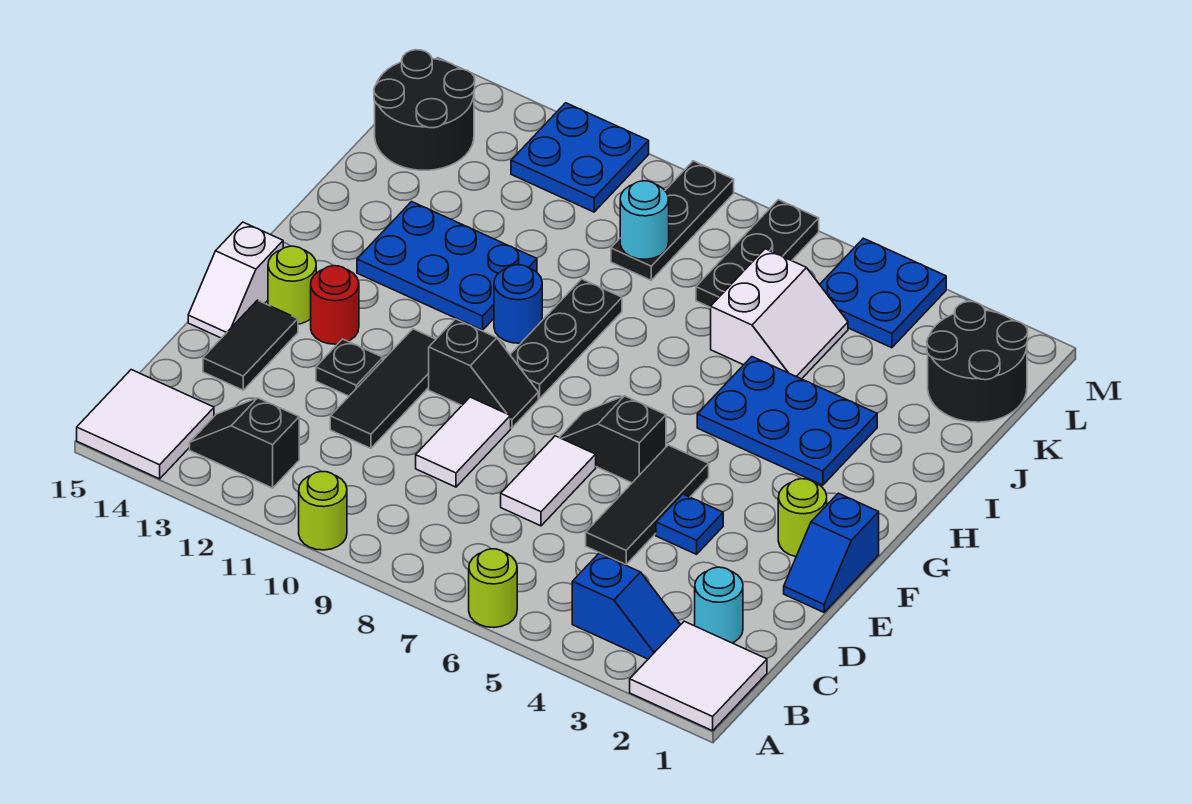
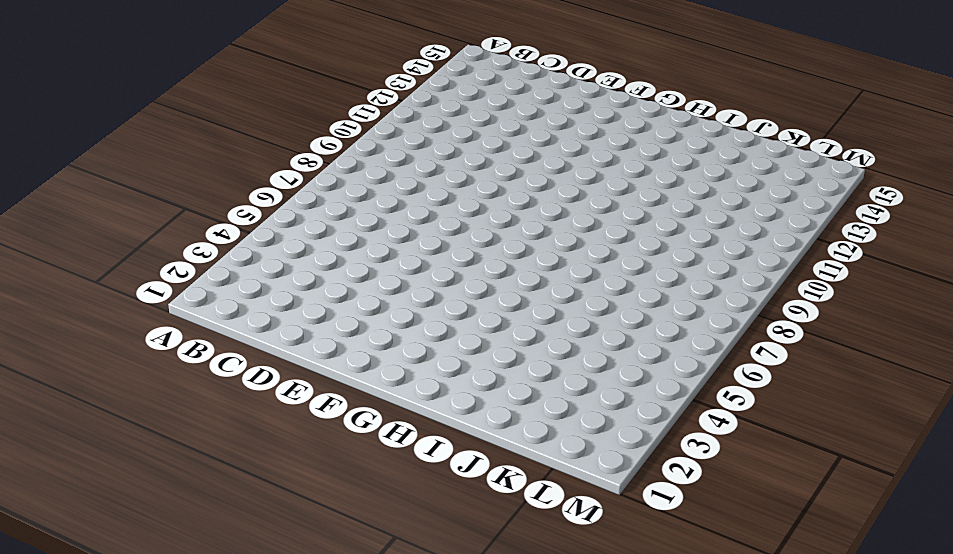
none -> white tile A1:B2 level 1
none -> lime round brick A6 level 1
none -> lime round brick A10 level 1
none -> white tile A14:B15 level 1

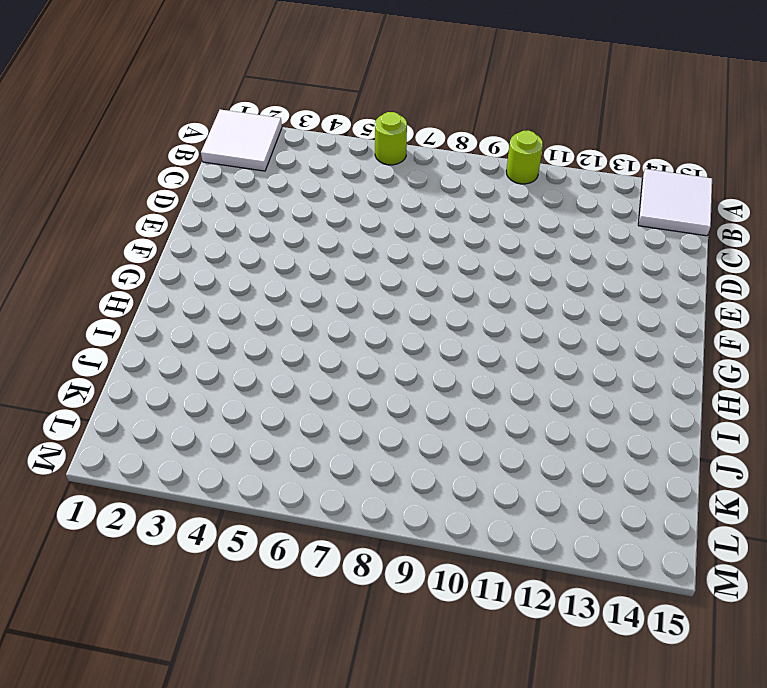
none -> blue slope B3:B4 level 1 top 4
none -> black slope B12:B13 level 1 top 12
none -> cyan round brick C2 level 1
none -> black tile D5:F5 level 1

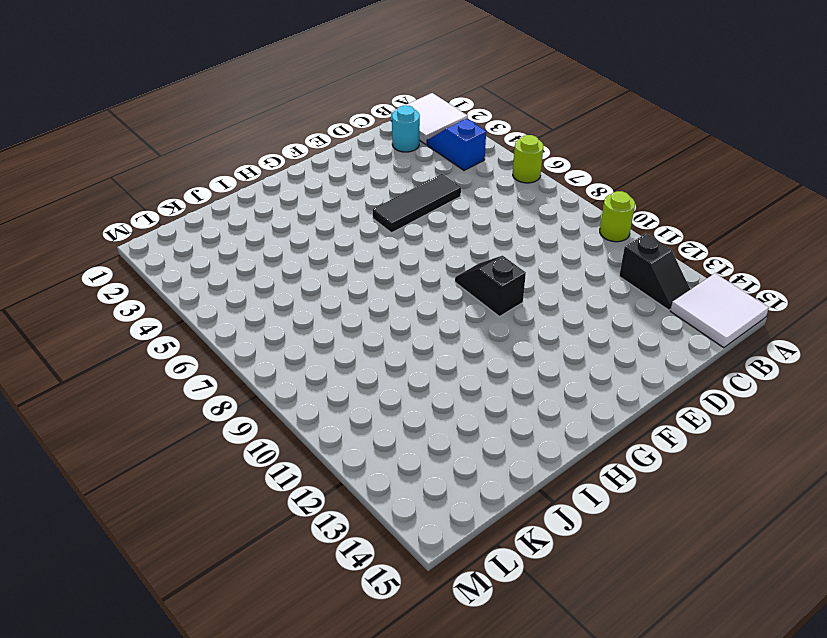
none -> white tile D7:E7 level 1
none -> white tile D9:E9 level 1
none -> black tile D11:F11 level 1
none -> black tile D14:E14 level 1

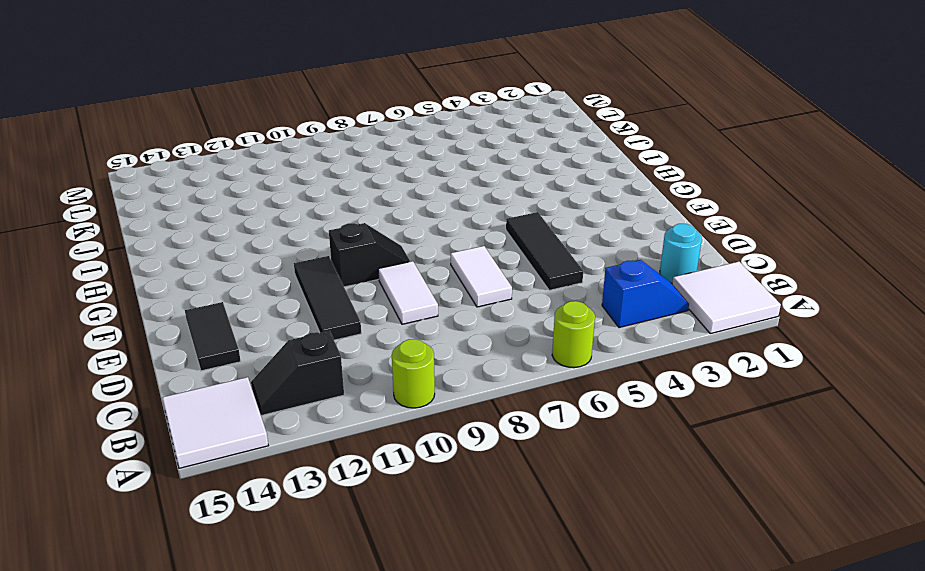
none -> blue slope E1:F1 level 1 top F
none -> blue plate E4 level 1
none -> black plate E12 level 1
none -> white slope E15:F15 level 1 top F

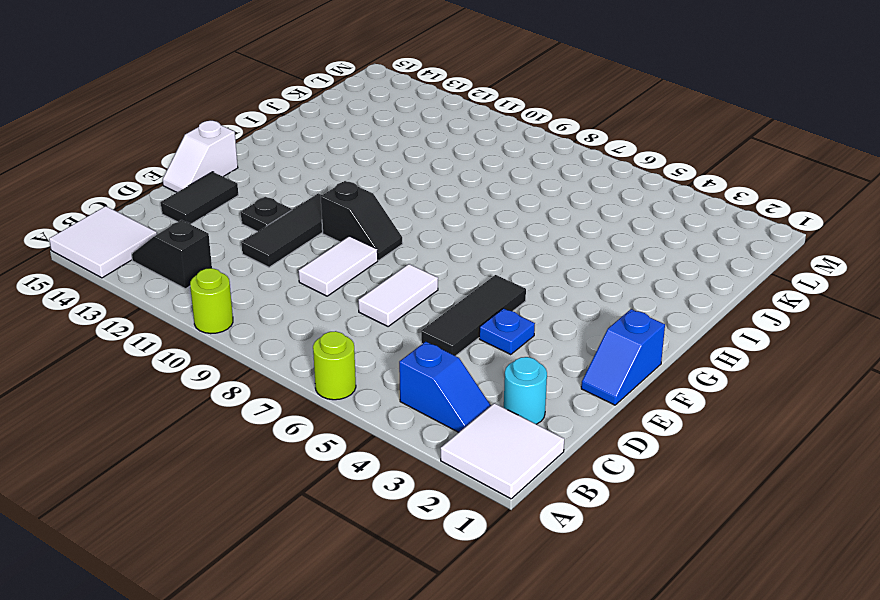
none -> lime round brick F2 level 1
none -> black slope F6:F7 level 1 top 6
none -> red round brick F13 level 1
none -> lime round brick F14 level 1

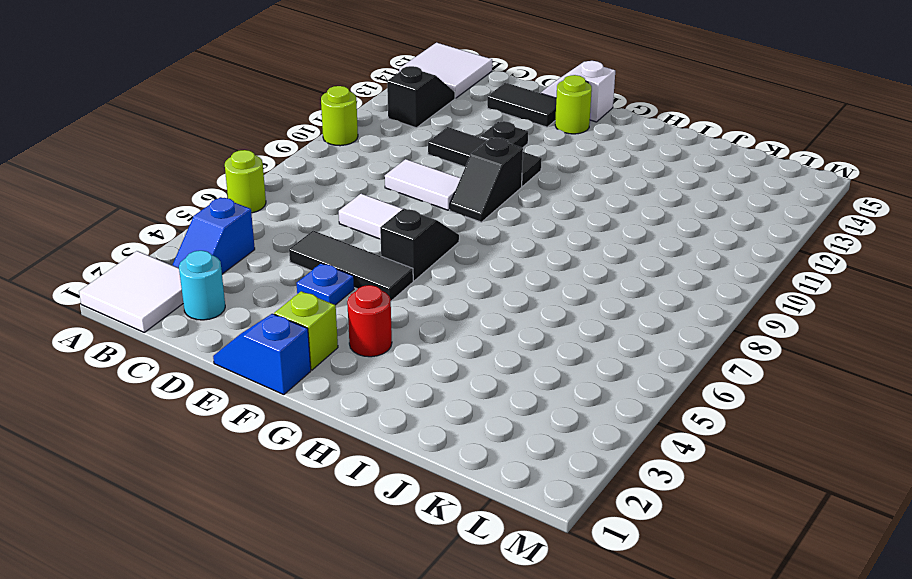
lime brick F2 level 1 -> lime round brick F2 level 1
red round brick G3 level 1 -> red round brick F13 level 1
none -> black plate G9:I9 level 1
none -> blue plate H3:I5 level 1
none -> blue round brick H10 level 1
none -> blue plate H11:I13 level 1

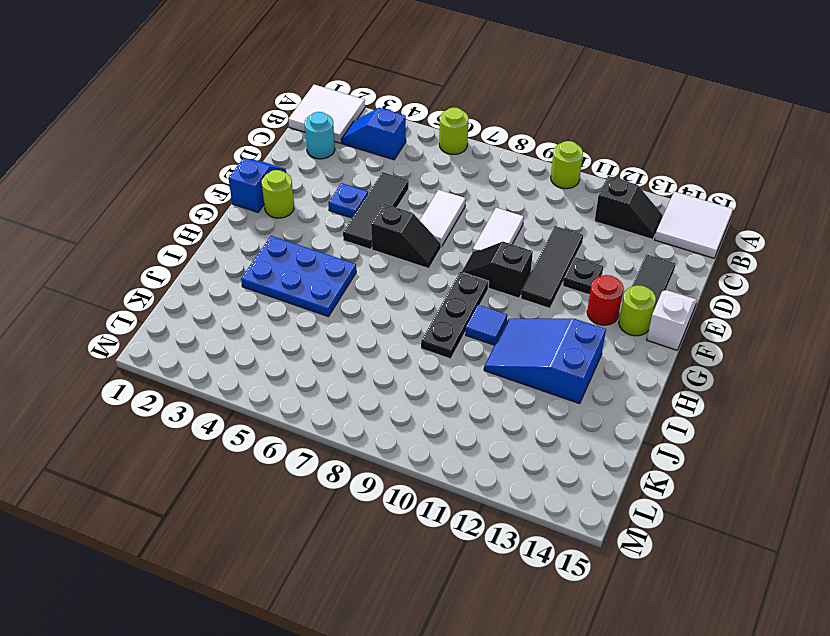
blue tile H10 level 1 -> blue round brick H10 level 1
blue slope H11:I13 level 1 top 13 -> blue plate H11:I13 level 1
none -> white slope J5:K6 level 1 top 6
none -> black round brick K1:L2 level 1
none -> black plate K7:M7 level 1
none -> black plate K9:M9 level 1

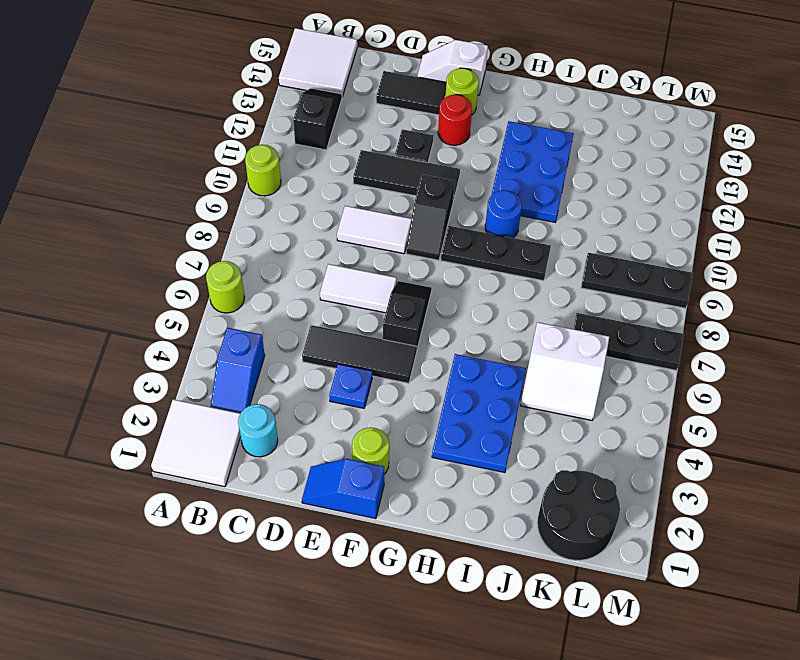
none -> black round brick K14:L15 level 1
none -> blue plate L4:M5 level 1
none -> blue plate L11:M12 level 1
none -> cyan round brick K9 level 2

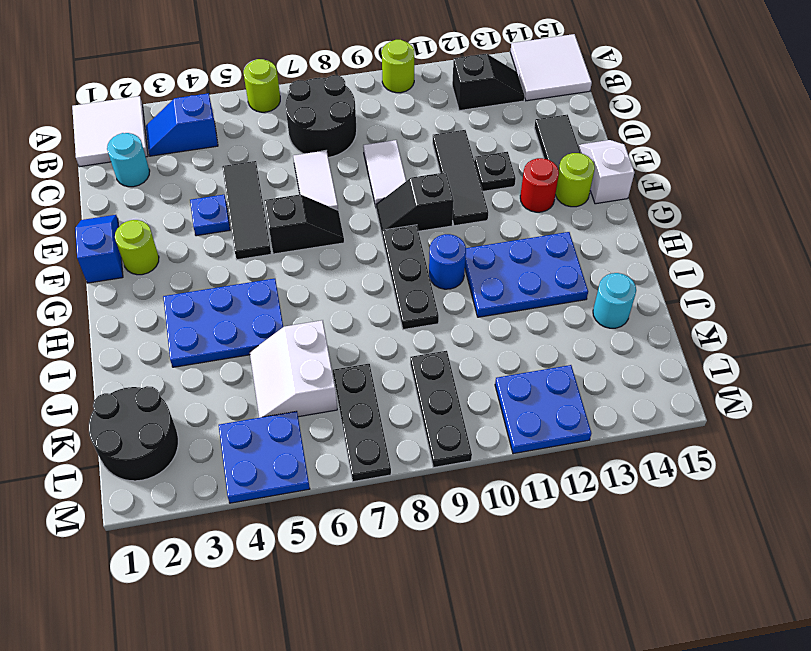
black round brick B7:C8 level 1 -> black round brick K14:L15 level 1
cyan round brick J14 level 1 -> cyan round brick K9 level 2

